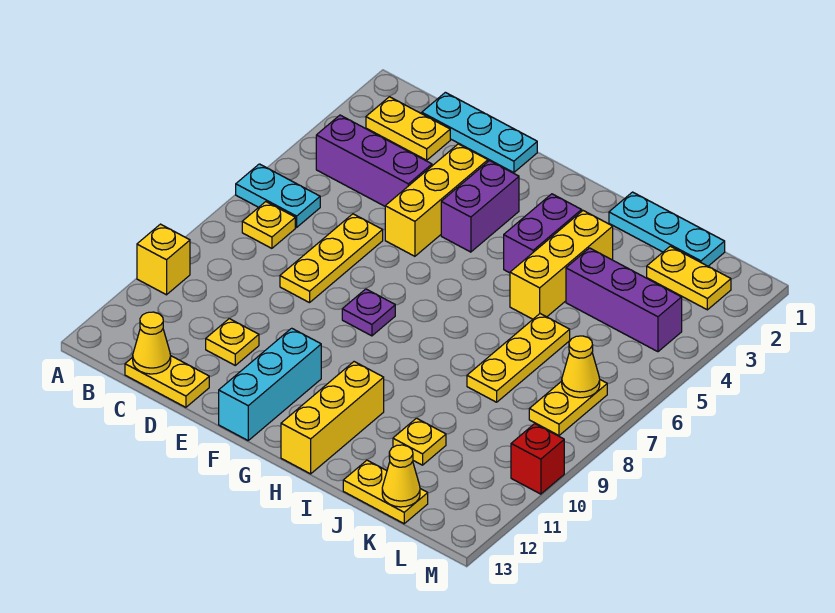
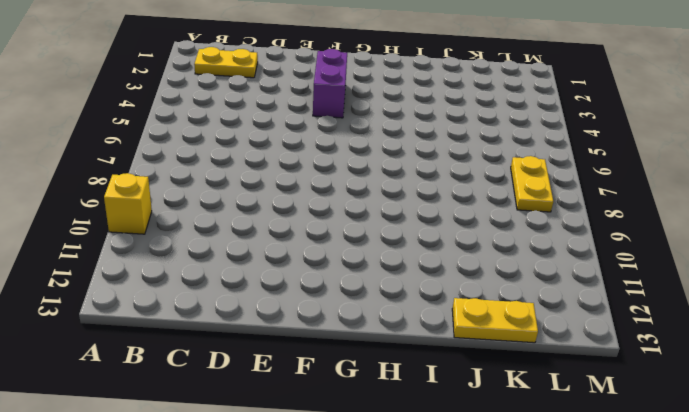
none -> cyan plate A6:B6 level 1
none -> purple brick B4:D4 level 1
none -> yellow plate B7 level 1

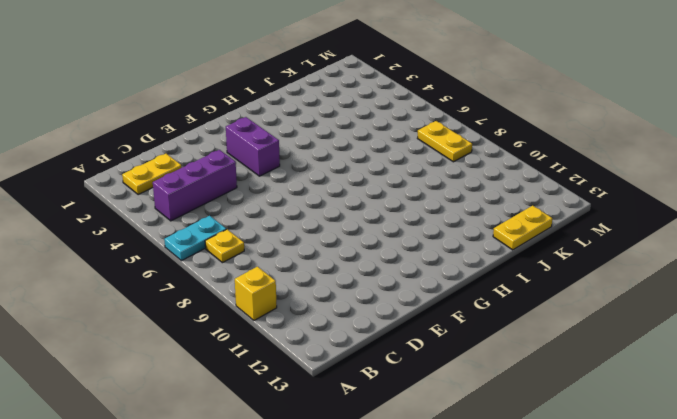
none -> cyan plate C1:E1 level 1
none -> yellow plate C13:D13 level 1
none -> yellow plate D6:D8 level 1

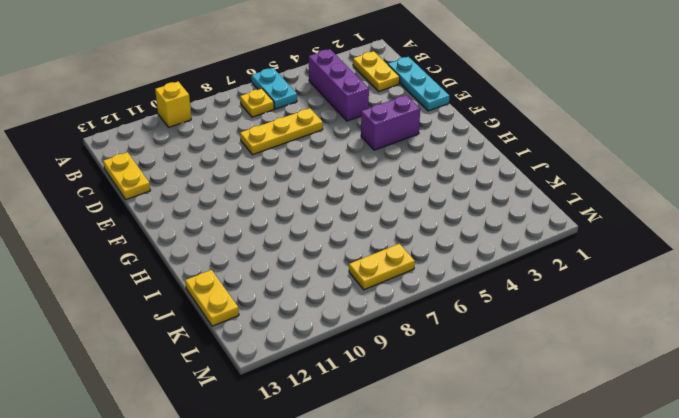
none -> yellow plate D11 level 1
none -> yellow brick E3:E5 level 1
none -> purple plate F8 level 1

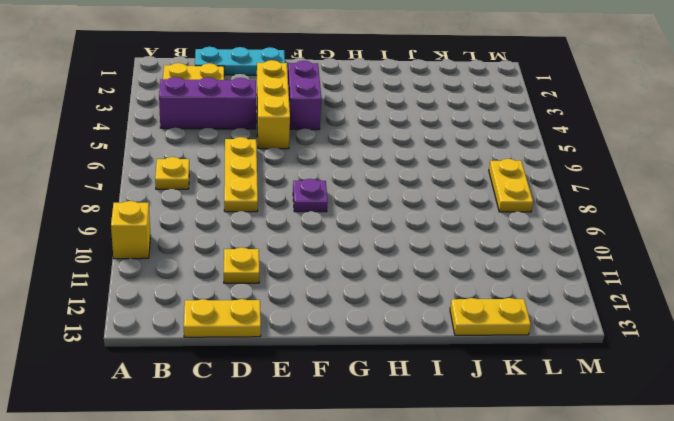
none -> cyan plate A6:B6 level 1
none -> cyan brick F11:F13 level 1
none -> purple brick H3:H4 level 1

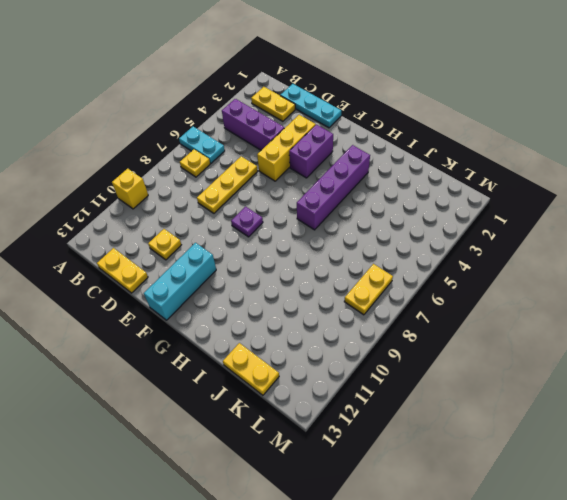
purple brick H3:H6 level 1 -> purple brick H3:H4 level 1
none -> yellow brick H11:H13 level 1
none -> cyan plate I1:K1 level 1
none -> yellow brick I3:I5 level 1

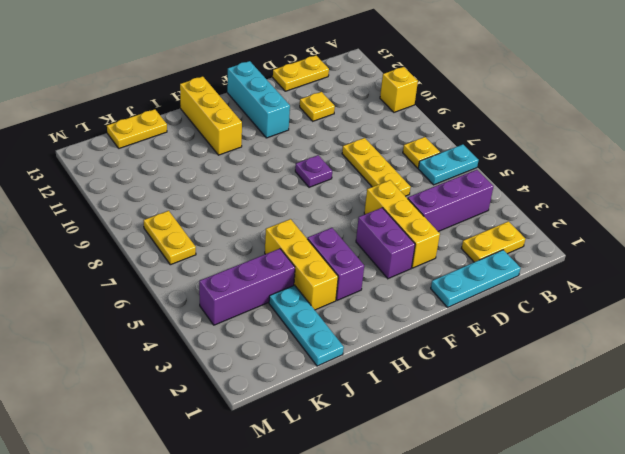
cyan plate J1:J3 level 1 -> cyan plate I1:K1 level 1
none -> yellow plate J6:J8 level 1
none -> yellow plate J11 level 1
none -> yellow plate K2:L2 level 1

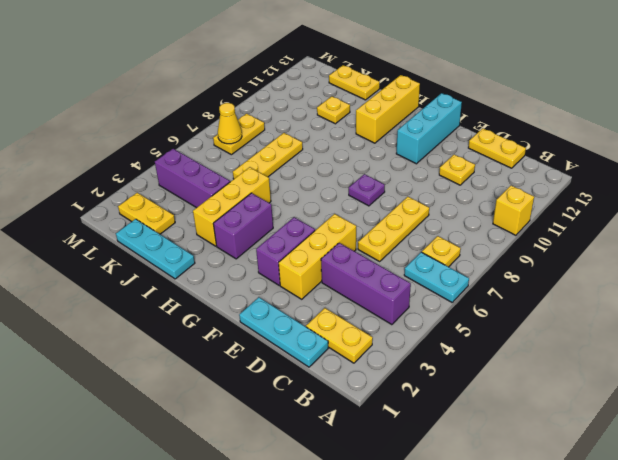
none -> red brick M10 level 1
none -> yellow cone C13 level 2
none -> yellow cone K13 level 2

